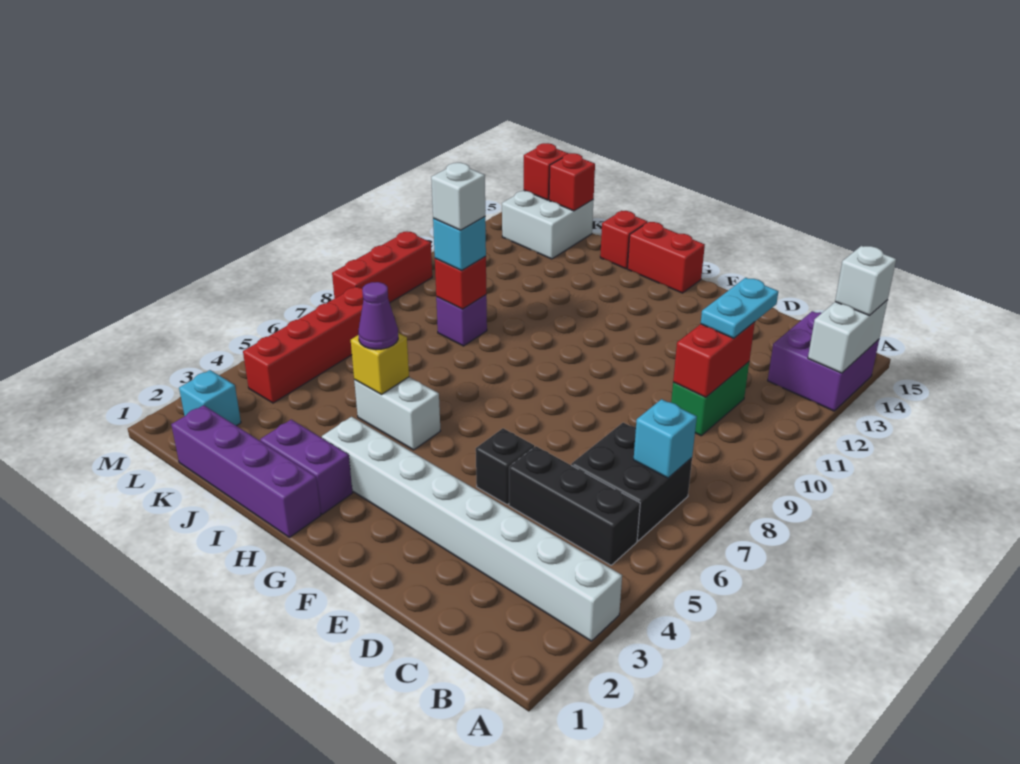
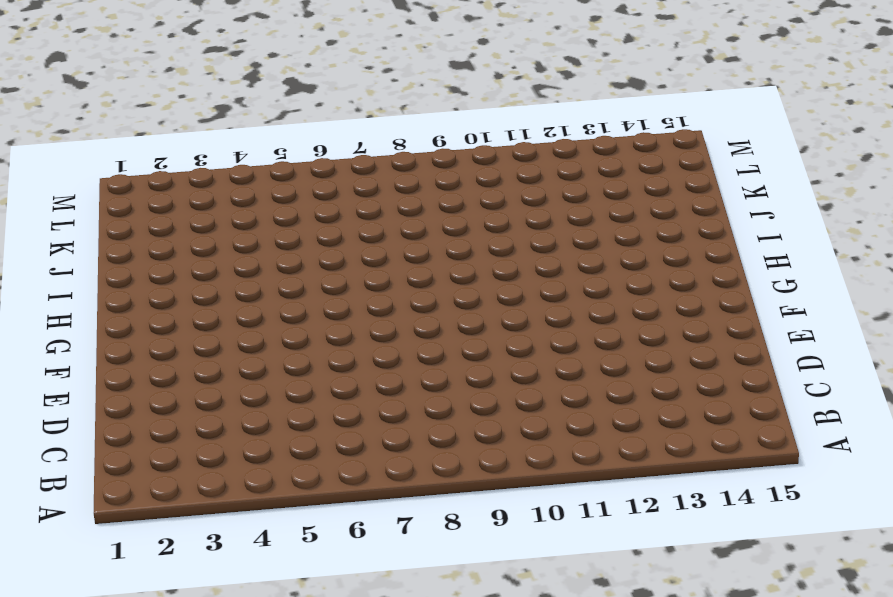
none -> white brick A3:H3 level 1
none -> purple brick A13:B14 level 1
none -> black brick B5:D5 level 1

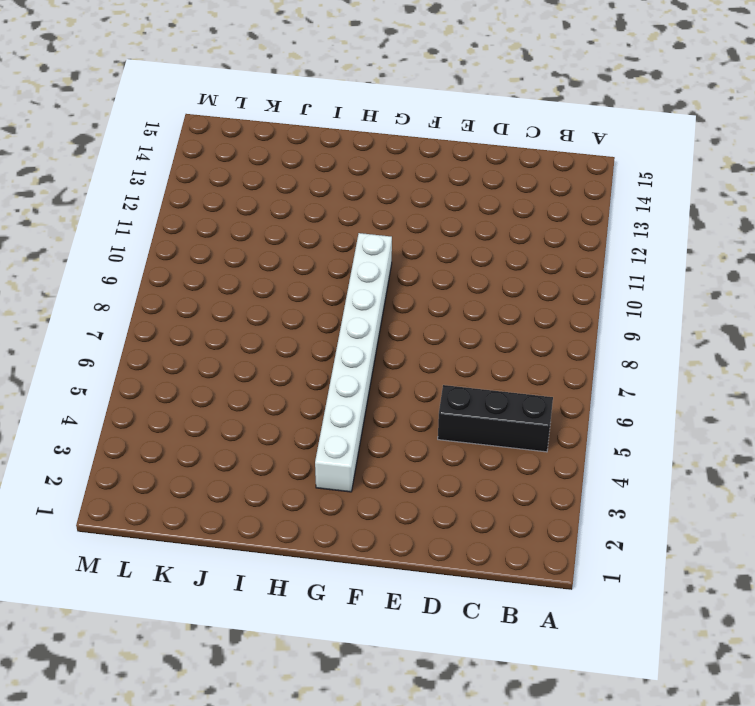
white brick G3:G10 level 1 -> white brick A3:H3 level 1
none -> purple brick A13:B14 level 1
none -> black brick B6:C7 level 1
none -> green brick C10:C11 level 1

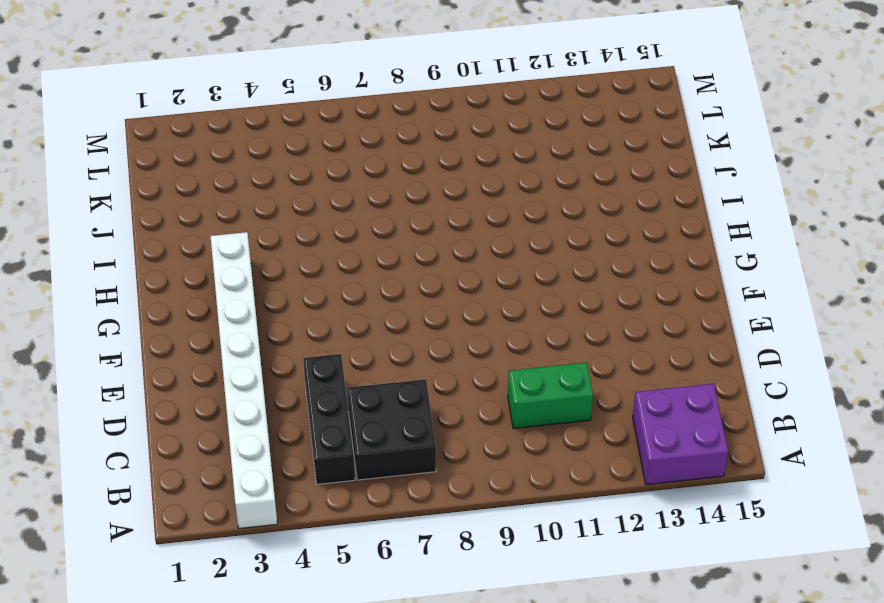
none -> black brick E5 level 1
none -> red brick G15:H15 level 1
none -> purple brick H1:K1 level 1

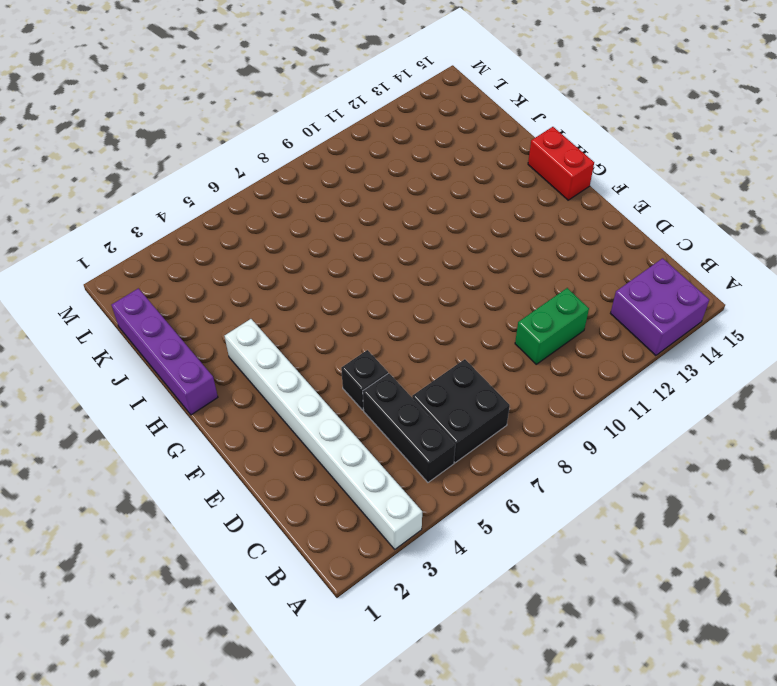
none -> purple brick H2:I2 level 1
none -> white brick H5:I5 level 1
none -> red brick I15 level 1

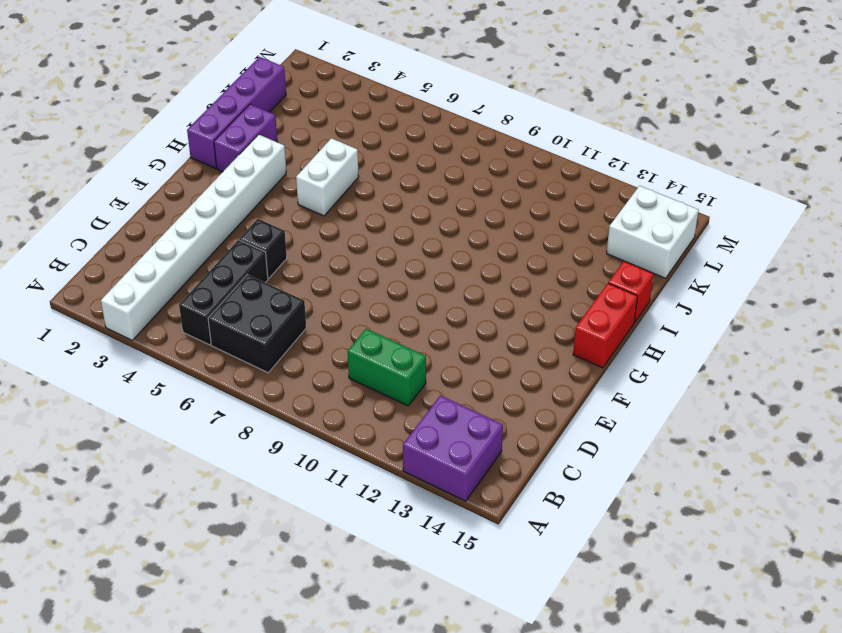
none -> purple brick J9 level 1
none -> cyan brick L2 level 1
none -> red brick L4:L7 level 1

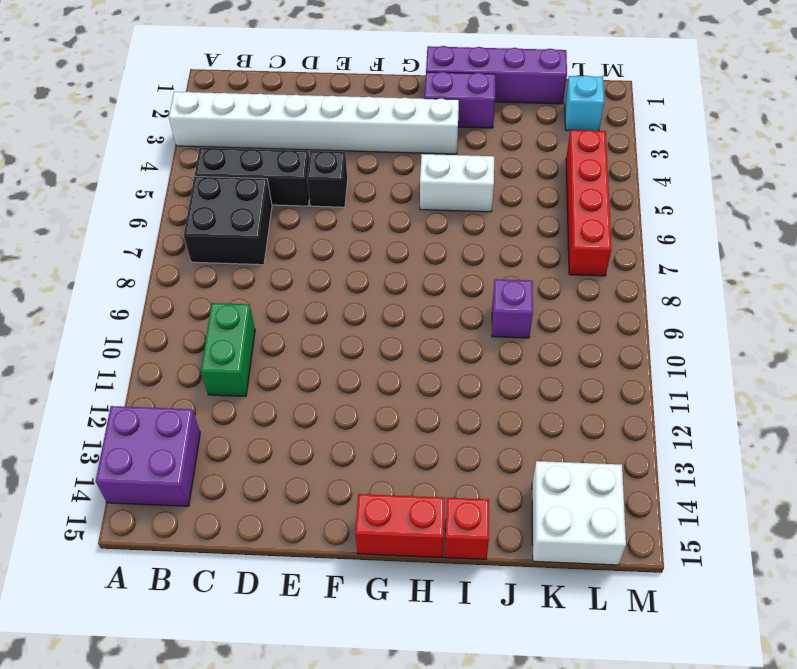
none -> red brick M8:M10 level 1
none -> white brick A13:A14 level 2
none -> cyan brick B7 level 2

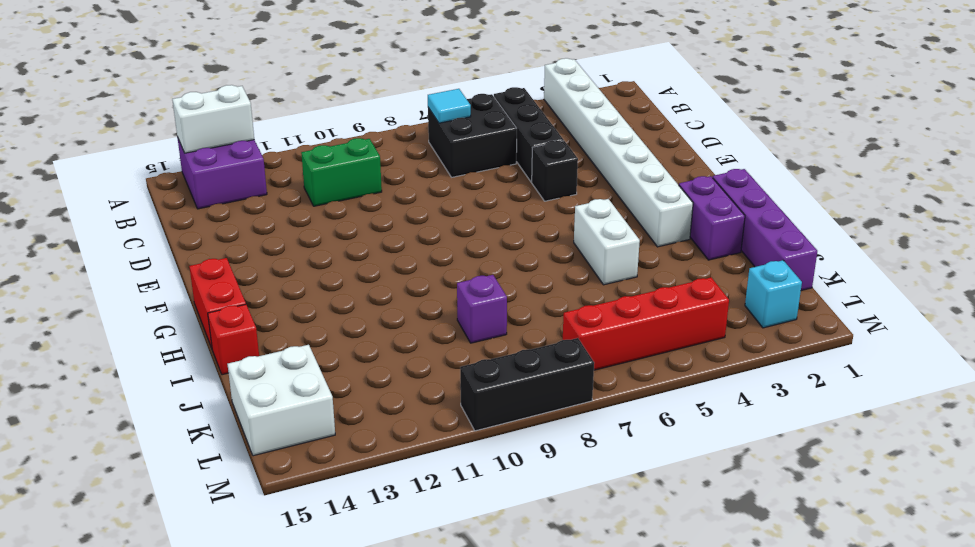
cyan tile B7 level 2 -> cyan brick B7 level 2
black brick M8:M10 level 1 -> red brick M8:M10 level 1
none -> red brick C10:C11 level 2
none -> yellow brick I5 level 2
none -> red brick J9 level 2

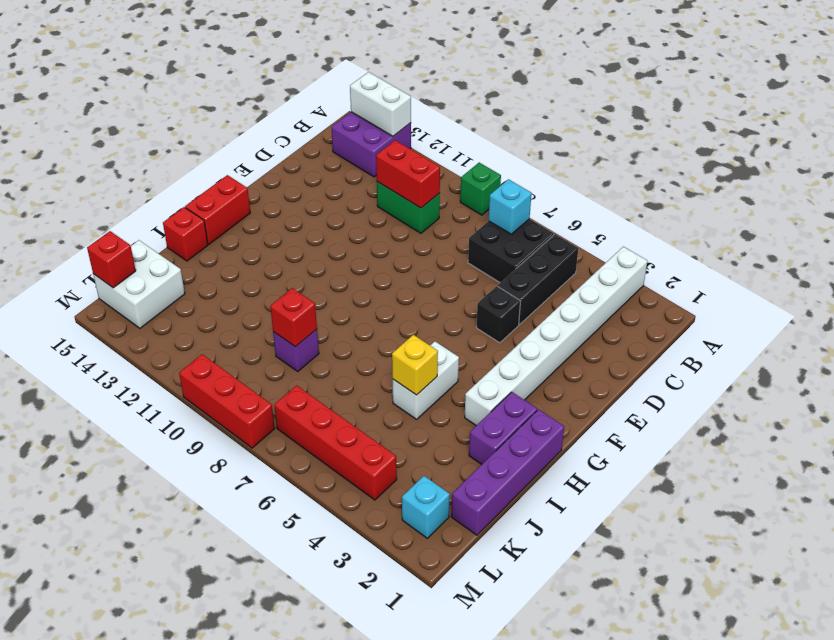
green brick A9 level 1 -> none
none -> red brick K15 level 2
none -> white brick A14 level 3
none -> cyan plate C11:C12 level 3

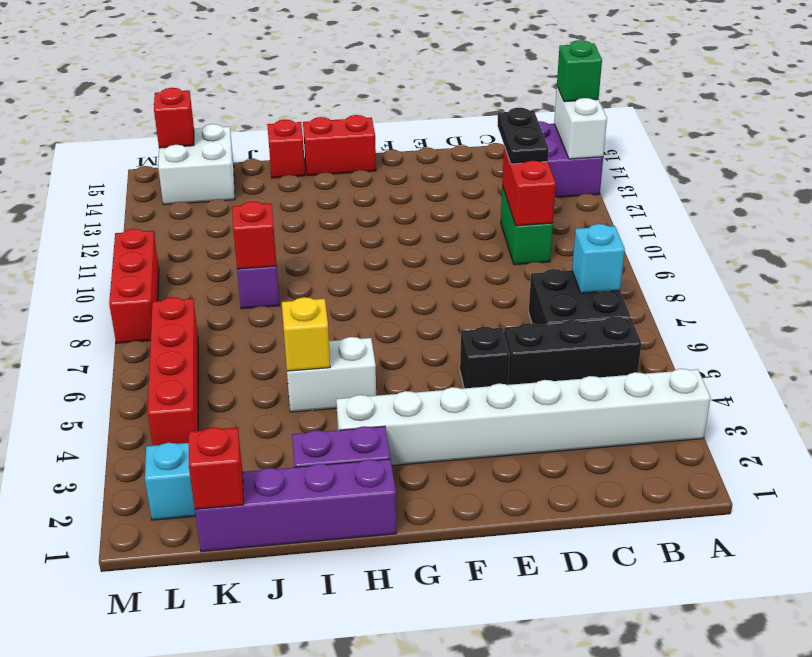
green brick A14 level 3 -> white brick A14 level 3
black plate C11:C12 level 3 -> cyan plate C11:C12 level 3
red brick K1 level 2 -> red brick K15 level 2
none -> purple cone I5 level 3
none -> cyan brick J9 level 3
none -> white brick J9 level 4

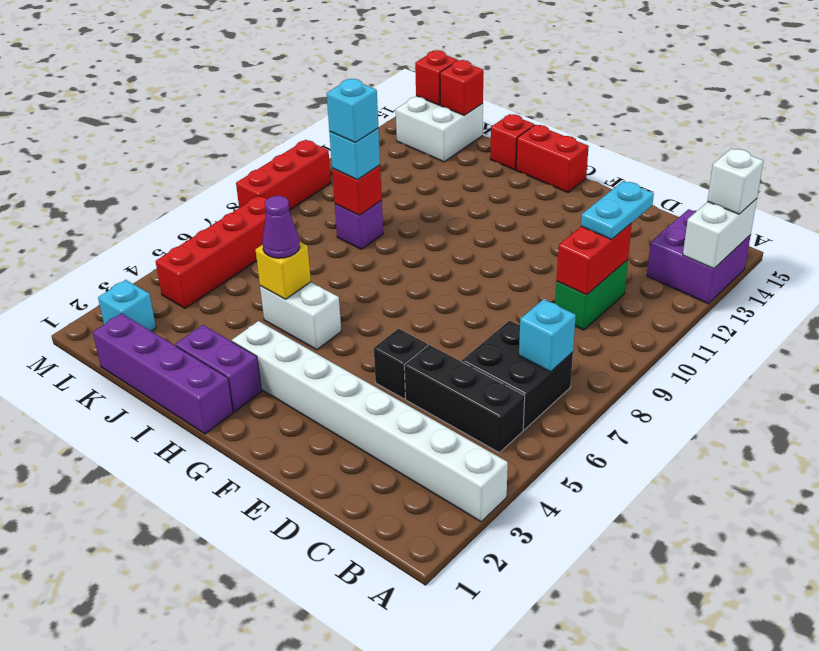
cyan brick J9 level 4 -> white brick J9 level 4

